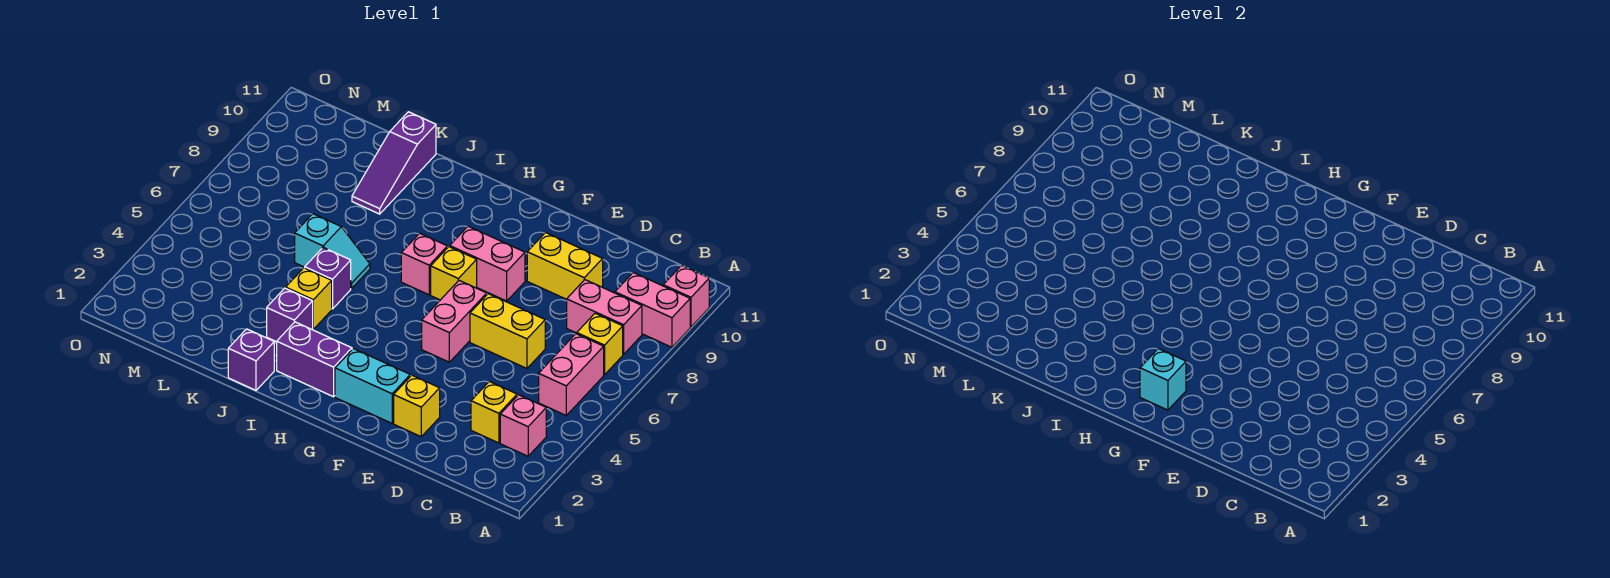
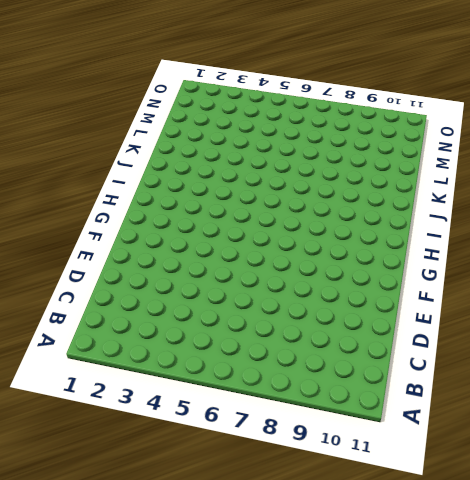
none -> pink brick A9:B9 level 1
none -> pink brick A10 level 1
none -> pink brick B3 level 1

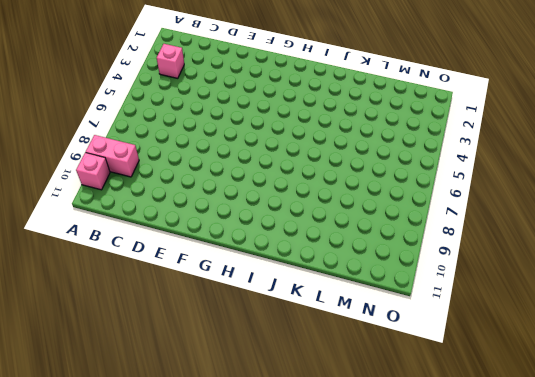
none -> pink brick B5:B6 level 1
none -> yellow brick B7 level 1
none -> pink brick B8:C8 level 1

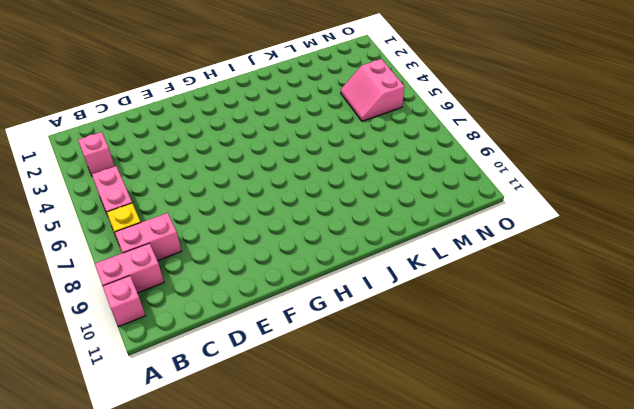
pink slope M4:N5 level 1 top N -> none
none -> yellow brick C3 level 1
none -> yellow brick D6:E6 level 1
none -> yellow brick D9:E9 level 1

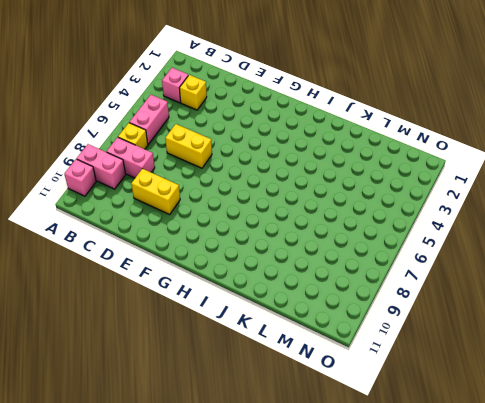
none -> yellow brick E2 level 1
none -> cyan brick F2:G2 level 1
none -> pink brick F5:F6 level 1

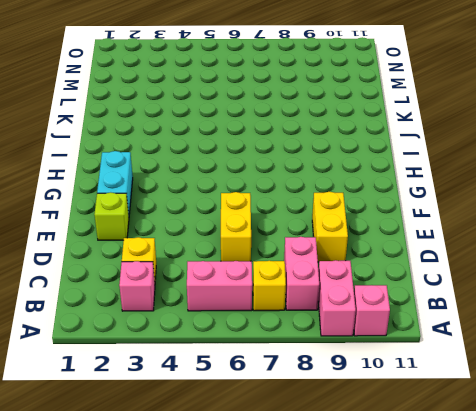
lime brick E2 level 1 -> yellow brick E2 level 1
none -> pink brick F5:F6 level 1
none -> pink brick F8:G8 level 1
none -> yellow brick G7 level 1

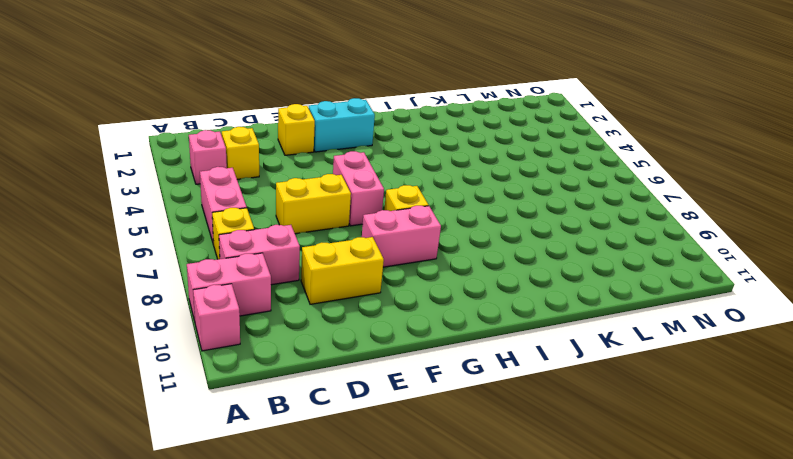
none -> purple brick H2:I2 level 1
none -> pink brick H7 level 1
none -> purple brick J1 level 1

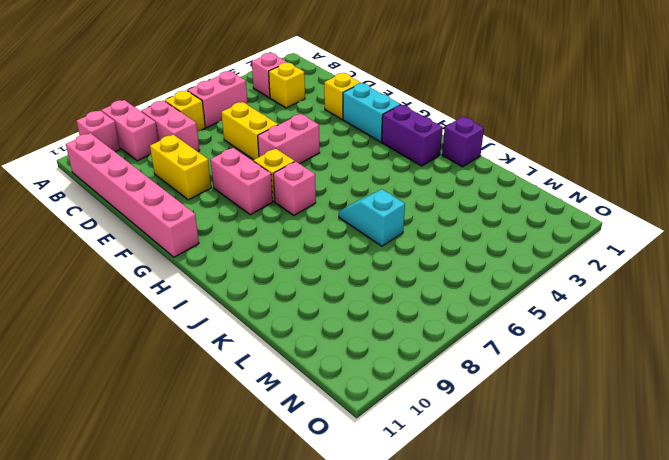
pink brick B11:G11 level 1 -> none
none -> purple brick J3 level 1
none -> yellow brick J4 level 1
none -> purple brick J5 level 1

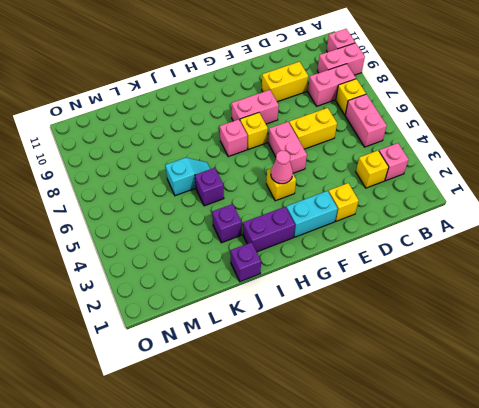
yellow brick G4 level 1 -> yellow brick J4 level 1
pink cone G4 level 2 -> none
none -> purple slope K9:K11 level 1 top 11
none -> cyan brick G2 level 2

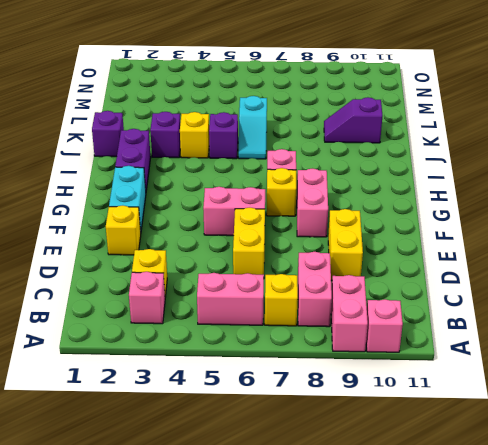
purple slope K9:K10 level 1 top 10 -> purple slope K9:K11 level 1 top 11
none -> cyan brick G2 level 2

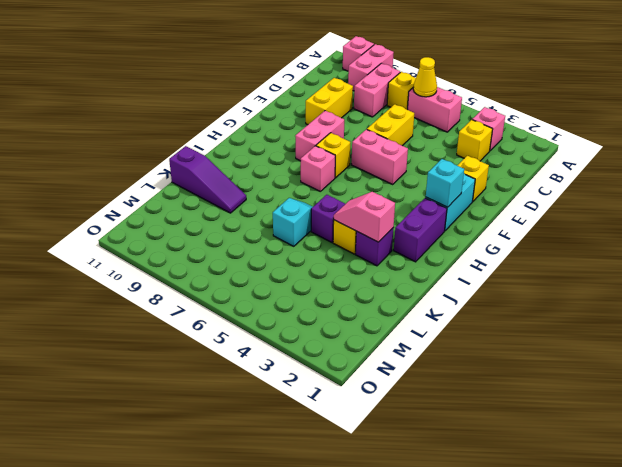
yellow cone B6 level 2 -> none
pink slope J3:J4 level 2 top 3 -> none
none -> purple brick J1 level 1

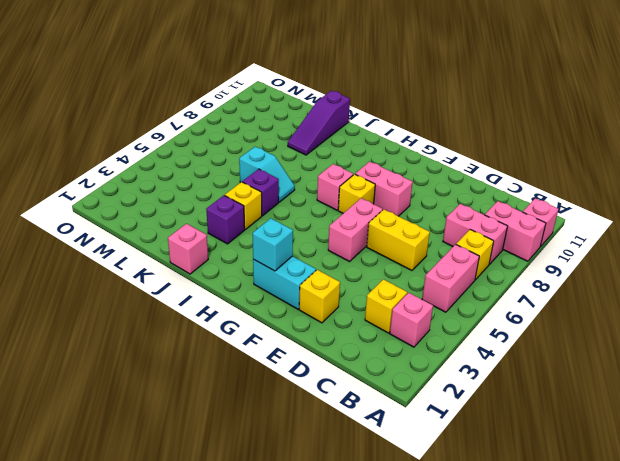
pink brick J1 level 1 -> purple brick J1 level 1
none -> yellow brick D9:E9 level 1
none -> purple brick H2:I2 level 1

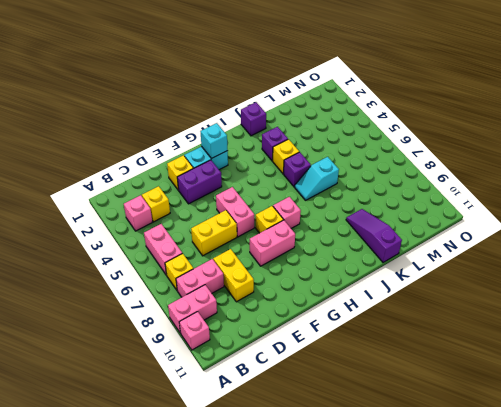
yellow brick D8:D9 level 1 -> yellow brick D9:E9 level 1
purple brick E3:F3 level 1 -> purple brick H2:I2 level 1

